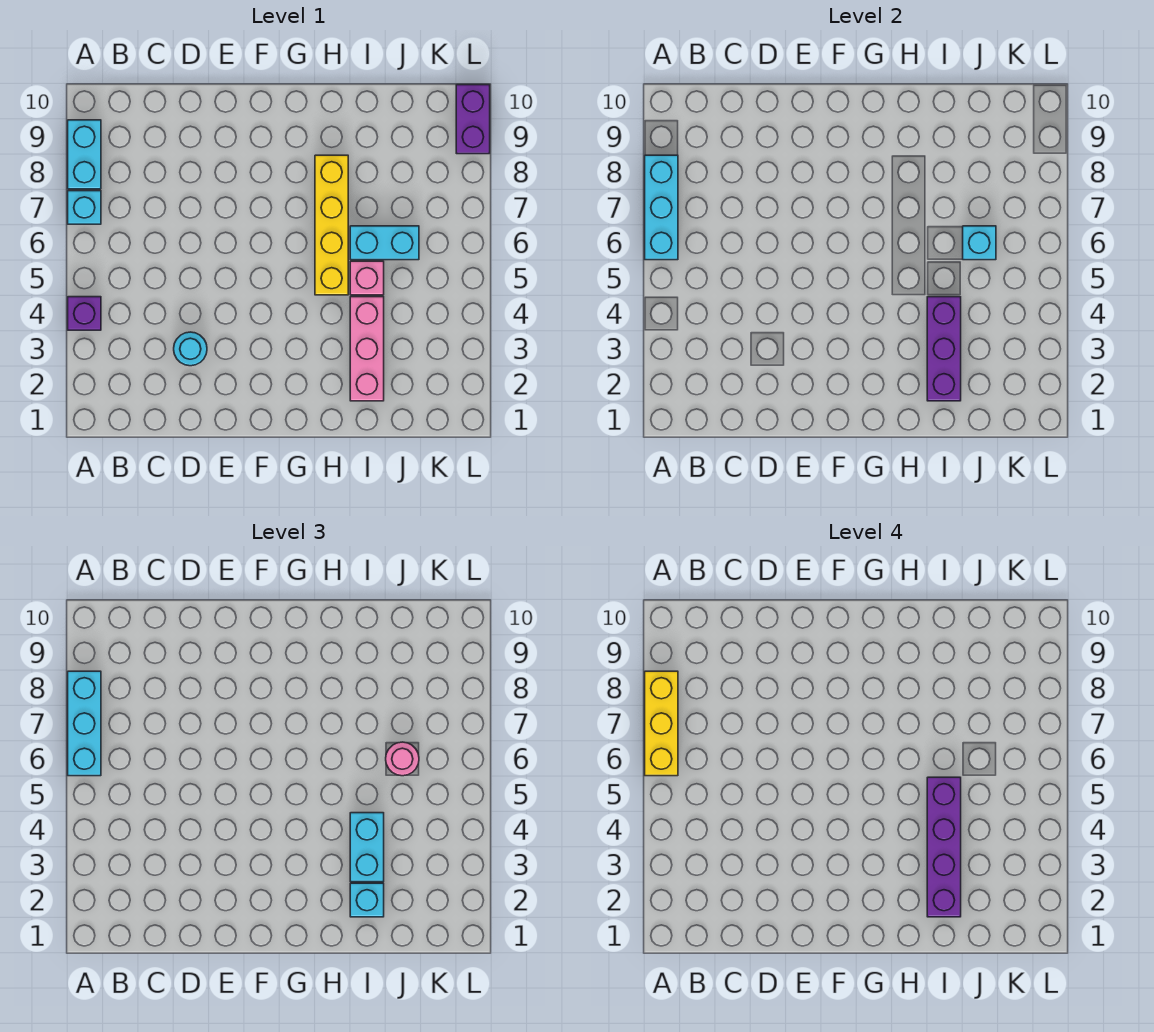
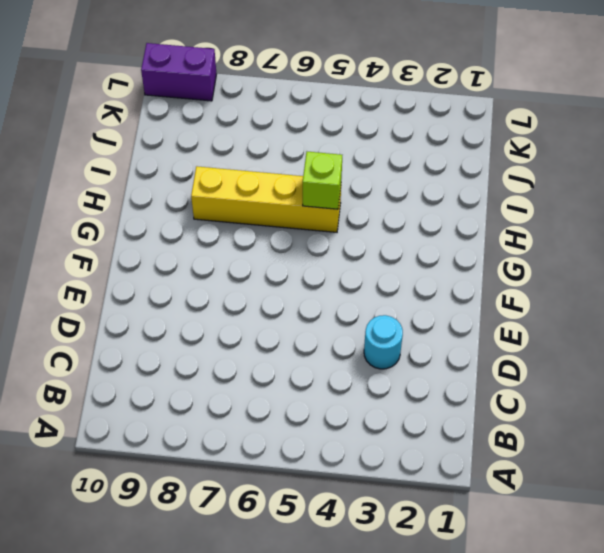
lime brick H5 level 2 -> none
none -> purple brick A4 level 1
none -> cyan brick A7 level 1
none -> cyan brick A8:A9 level 1

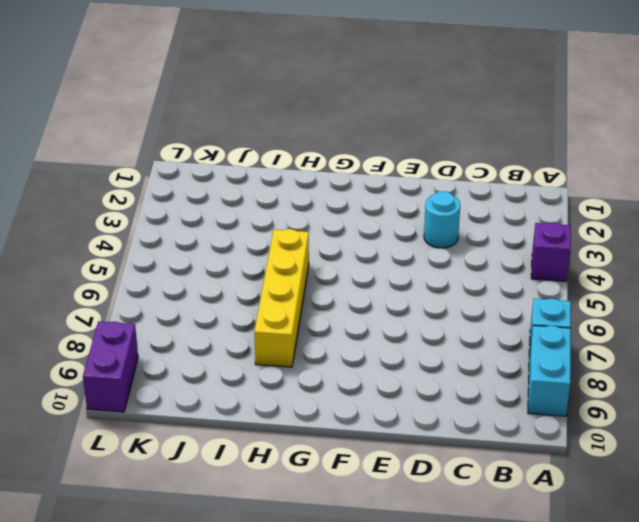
none -> pink brick I2:I4 level 1
none -> pink brick I5 level 1
none -> cyan brick I6:J6 level 1

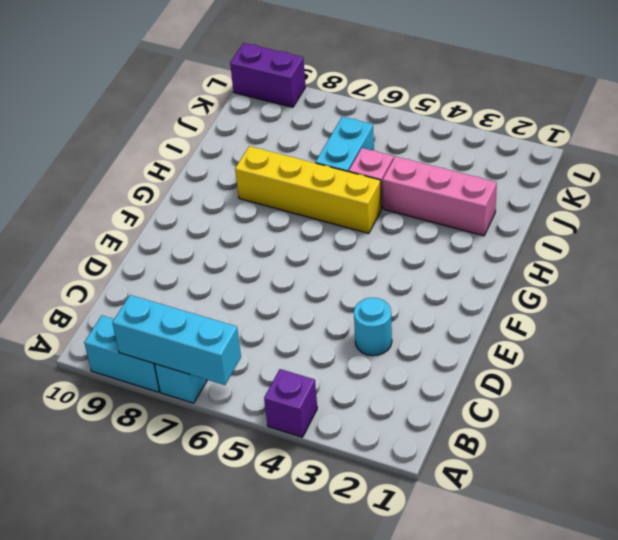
none -> purple brick I2:I4 level 2
none -> cyan brick J6 level 2
none -> cyan brick A6:A8 level 3

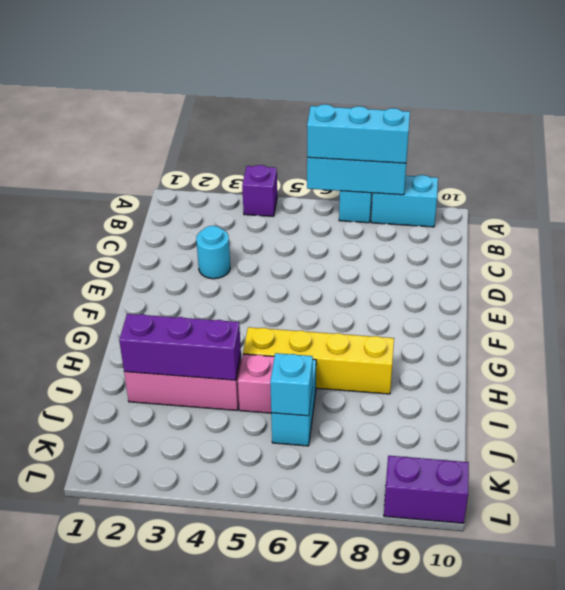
none -> cyan brick I2 level 3
none -> cyan brick I3:I4 level 3
none -> pink round brick J6 level 3

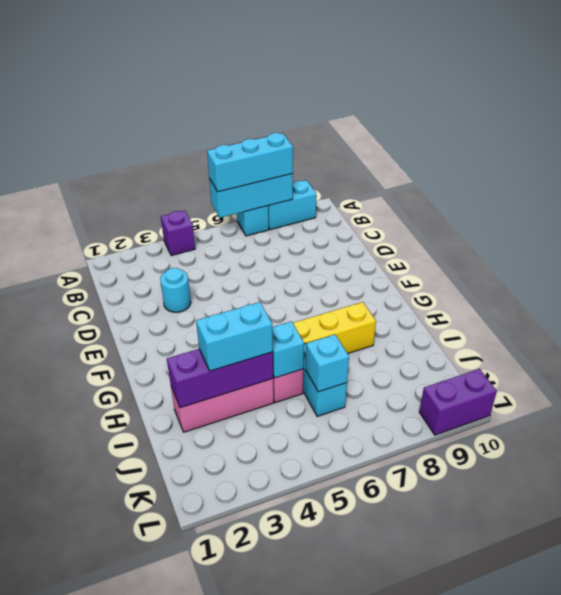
cyan brick I5 level 2 -> cyan brick I2 level 3
none -> pink round brick J6 level 3
none -> yellow brick A6:A8 level 4
none -> purple brick I2:I5 level 4

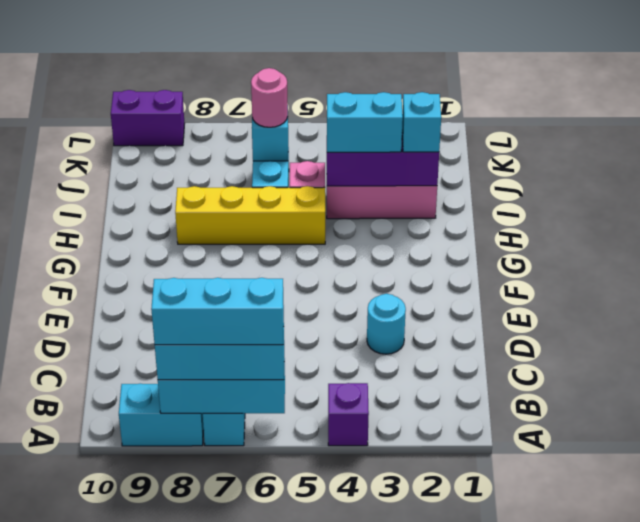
cyan brick A6:A8 level 4 -> yellow brick A6:A8 level 4
none -> purple brick I2:I5 level 4

